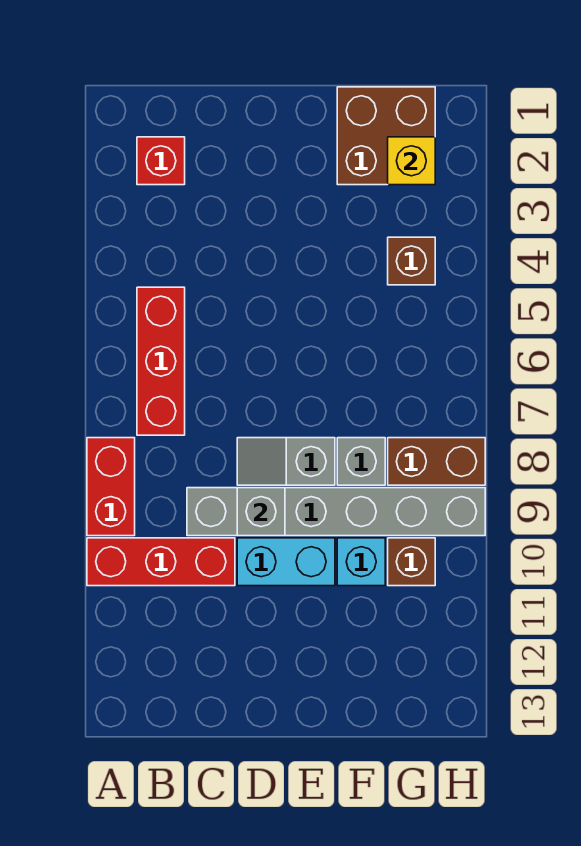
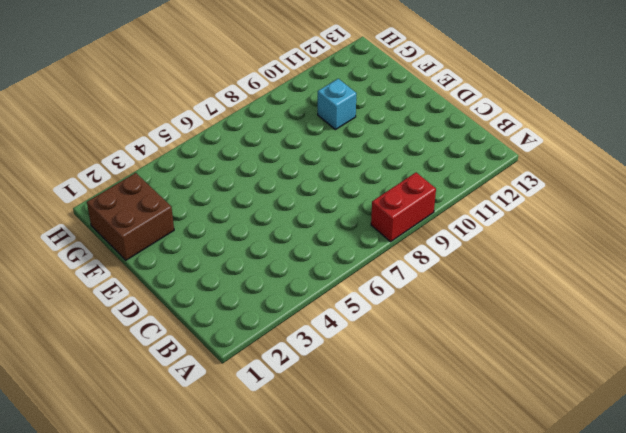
none -> red brick A10:C10 level 1
none -> red brick B2 level 1
none -> red brick B5:B7 level 1

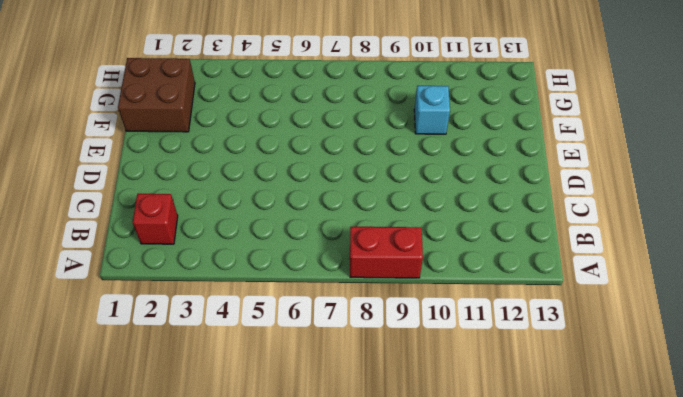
none -> red brick A10:C10 level 1
none -> red brick B5:B7 level 1
none -> grey brick C9:H9 level 1

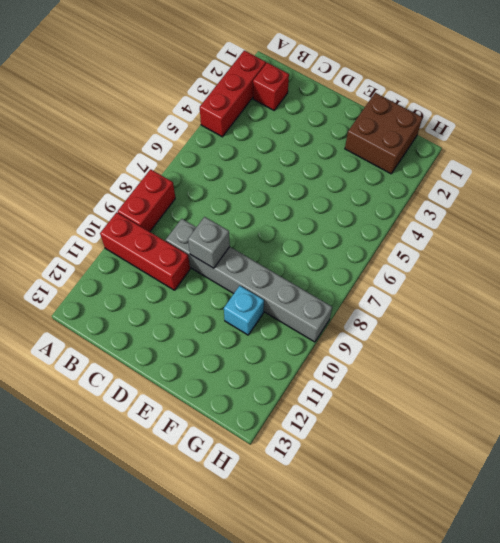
red brick A2:A4 level 1 -> red brick B5:B7 level 1
none -> grey slope D8:E8 level 1 top E
none -> cyan brick D10:E10 level 1
none -> grey brick F8 level 1

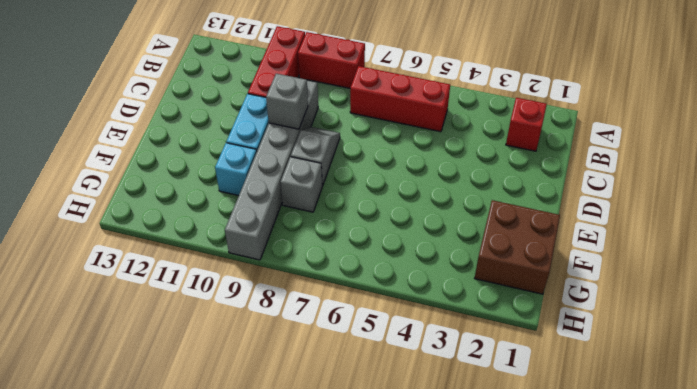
none -> brown brick G4 level 1
none -> brown brick G8:H8 level 1
none -> brown brick G10 level 1

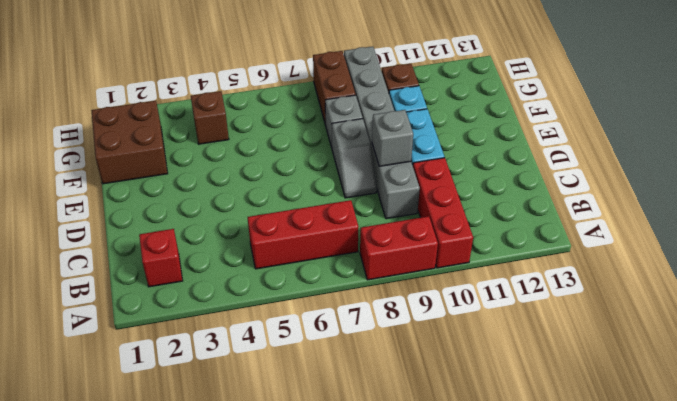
none -> yellow brick G2 level 2

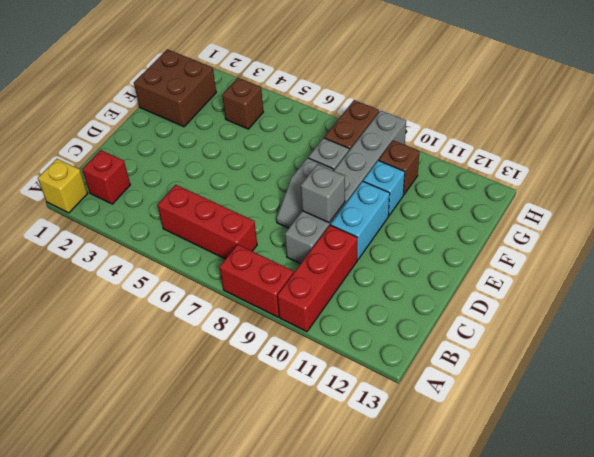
yellow brick A1 level 1 -> yellow brick G2 level 2

